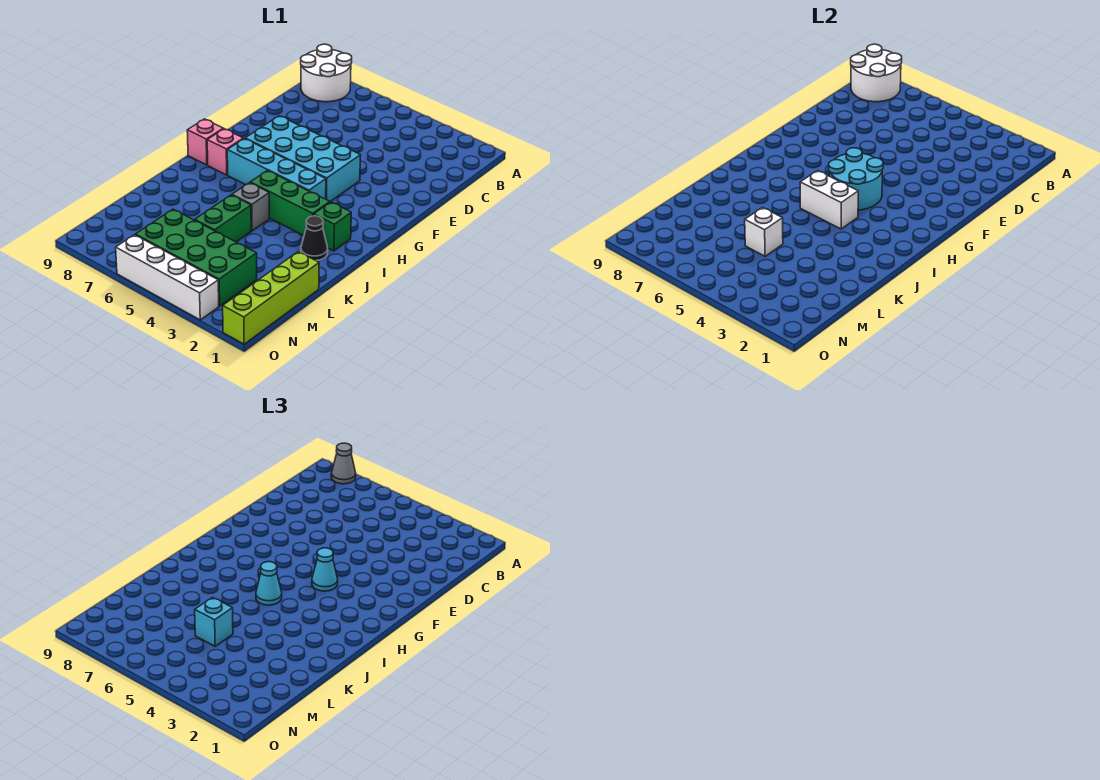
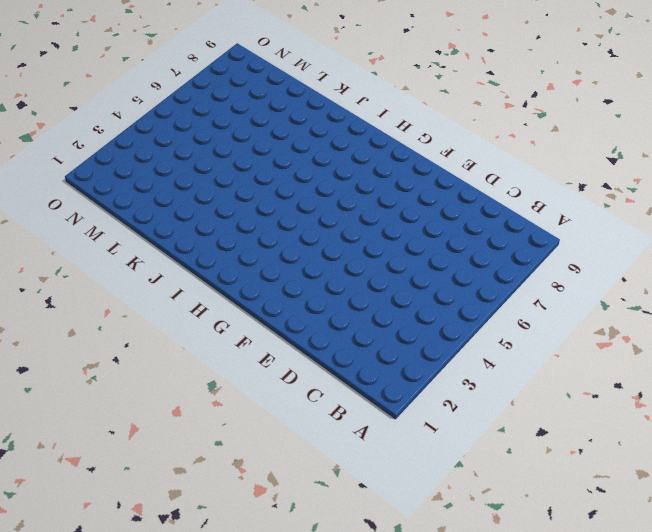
none -> white round brick A8:B9 level 1
none -> cyan brick F4:G7 level 1
none -> cyan brick H4:H7 level 1

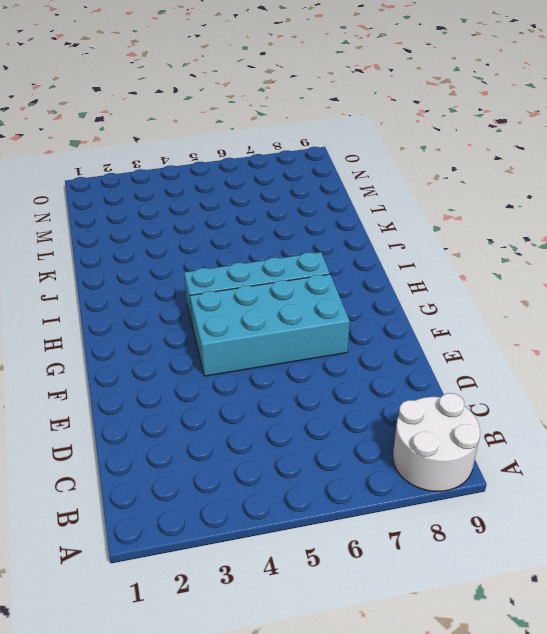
none -> pink brick H8 level 1
none -> pink brick H9 level 1
none -> green brick I2 level 1

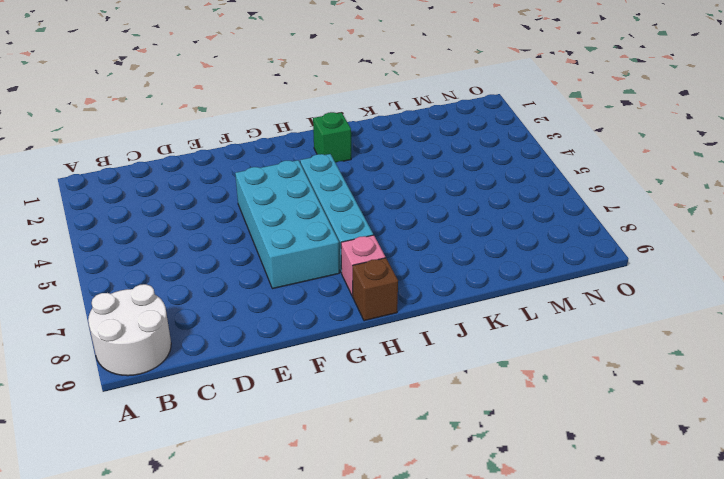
brown brick H9 level 1 -> pink brick H9 level 1
none -> green brick I3:I5 level 1
none -> black cone J2 level 1
none -> grey brick J5 level 1

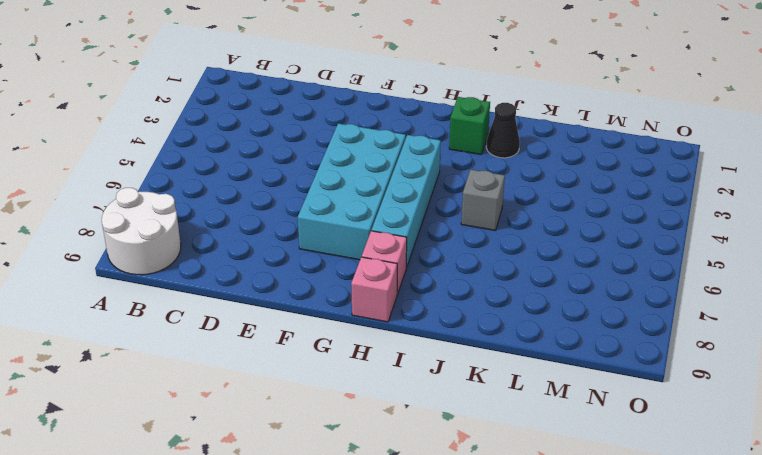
none -> green brick I3:I5 level 1
none -> green brick K5:L5 level 1
none -> lime brick L1:O1 level 1

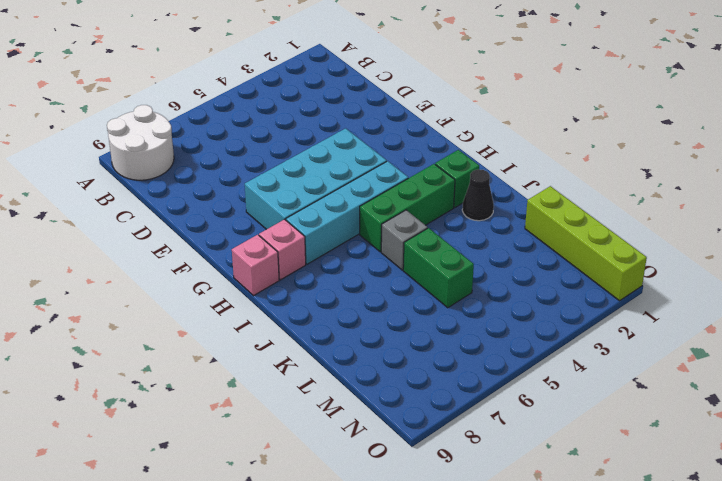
none -> green brick M3:N6 level 1
none -> white brick O3:O6 level 1
none -> white round brick A8:B9 level 2

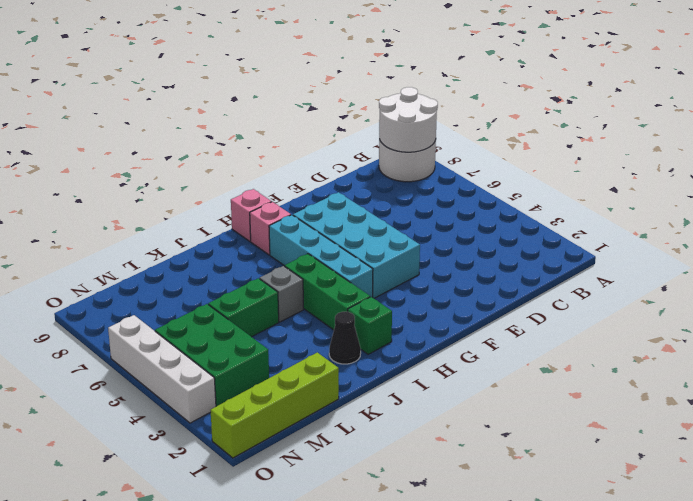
green brick M3:N5 level 1 -> green brick M3:N6 level 1
none -> cyan round brick G4:H5 level 2
none -> white brick I4:I5 level 2
none -> white brick L5 level 2

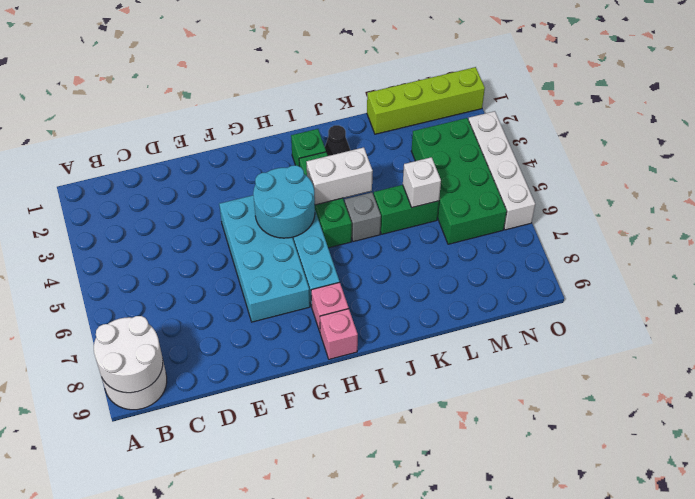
white brick I4:J4 level 2 -> white brick I4:I5 level 2
none -> grey cone A8 level 3
none -> cyan cone G4 level 3
none -> cyan cone I5 level 3

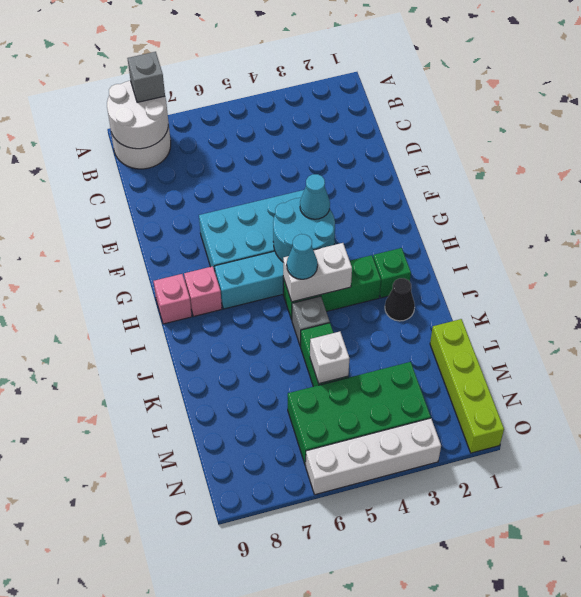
grey brick A8 level 3 -> grey cone A8 level 3
none -> cyan brick L5 level 3

